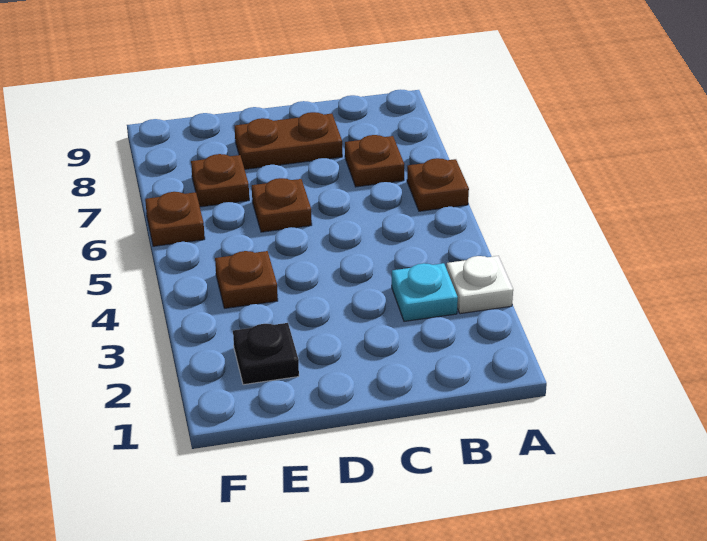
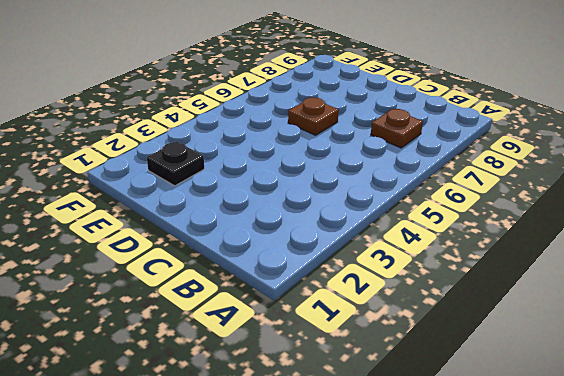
none -> white plate A3 level 1
none -> brown plate A6 level 1

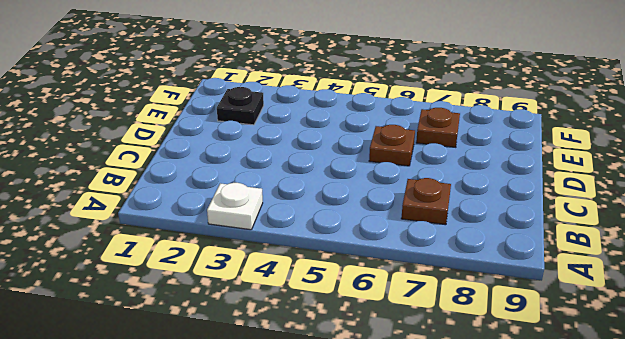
none -> brown plate A6 level 1
none -> cyan plate B3 level 1

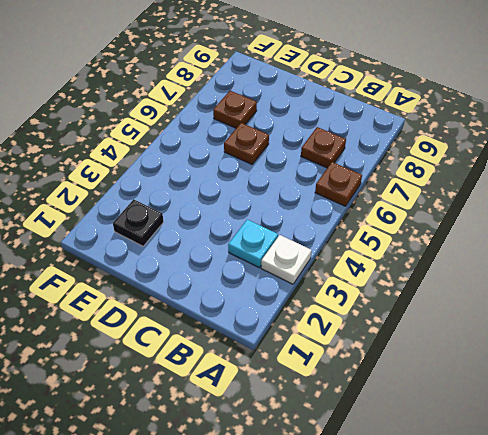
none -> brown plate C8:D8 level 1
none -> brown plate E4 level 1

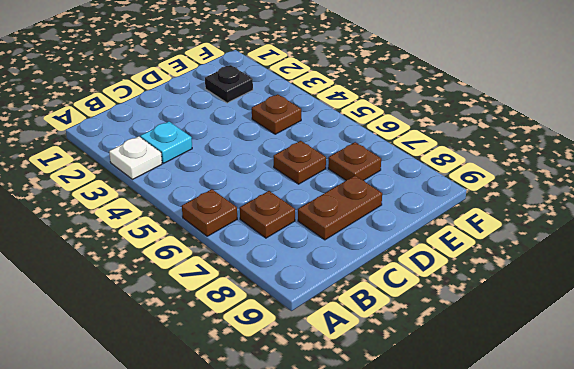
none -> brown plate F6 level 1

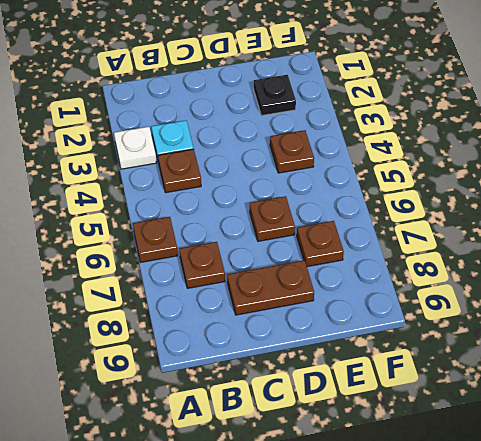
brown plate B4 level 1 -> brown plate F6 level 1

